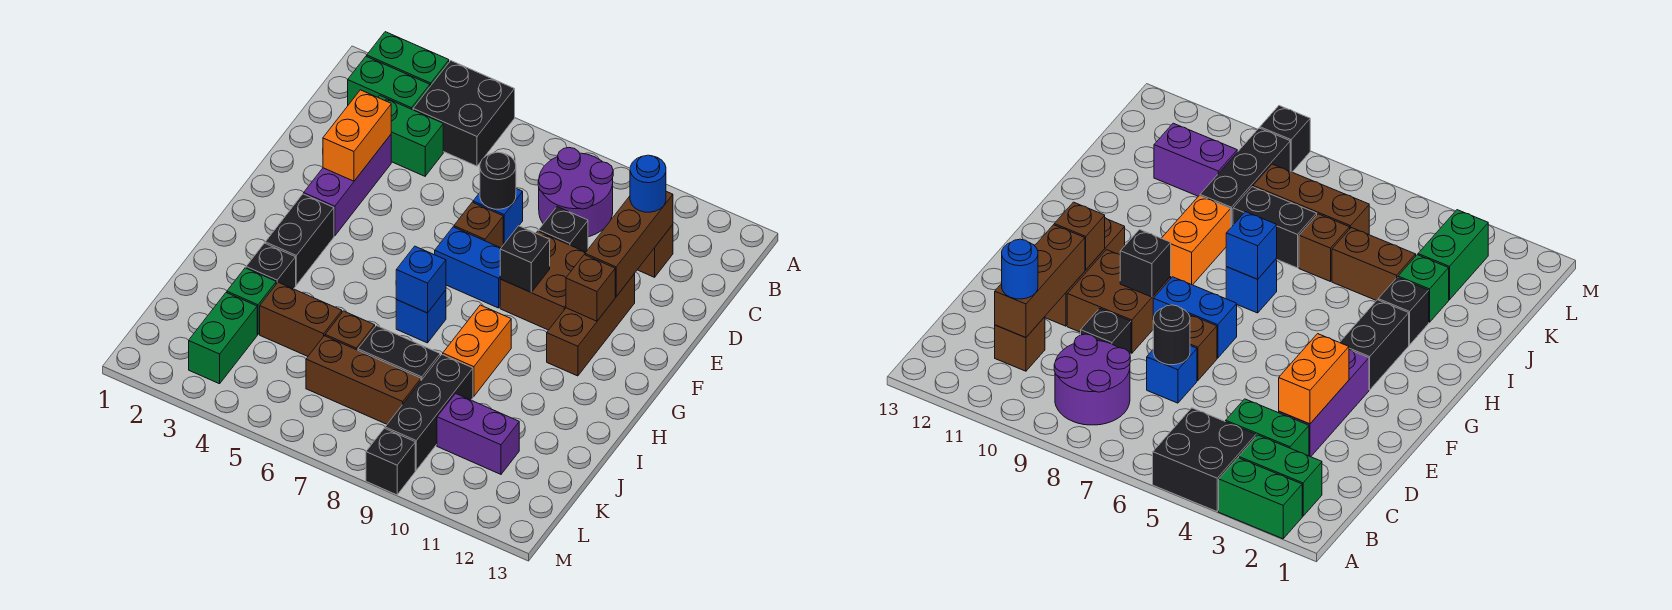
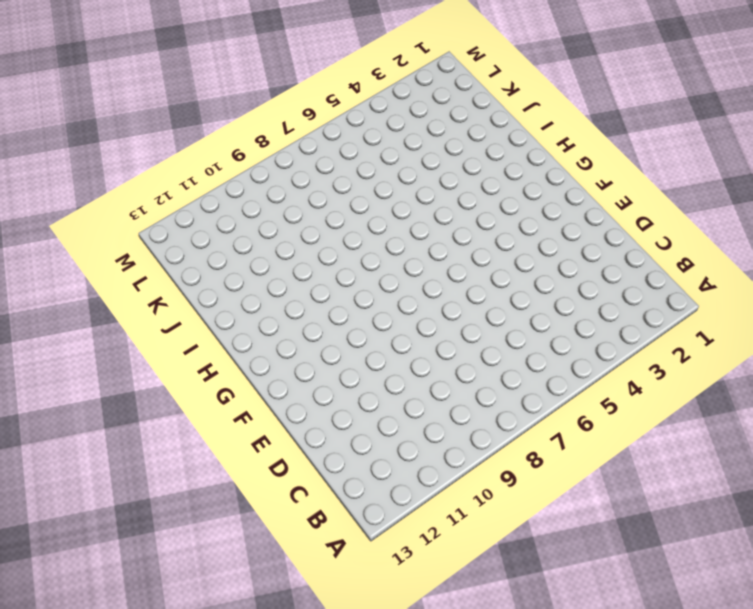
none -> green brick A2:A3 level 1
none -> black brick A4:B5 level 1
none -> green brick B2:B3 level 1
none -> purple round brick B8:C9 level 1

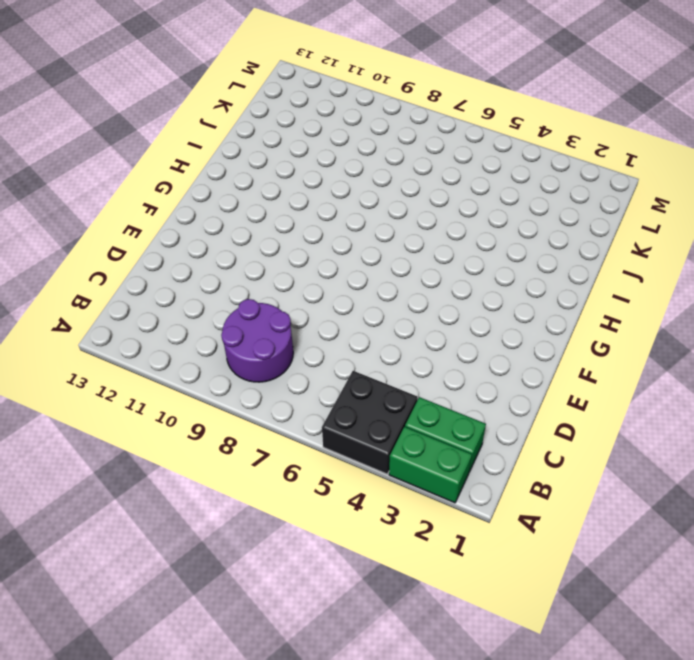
none -> green brick C3:C4 level 1
none -> brown brick C11 level 1
none -> purple brick D3:F3 level 1
none -> blue brick D7 level 1

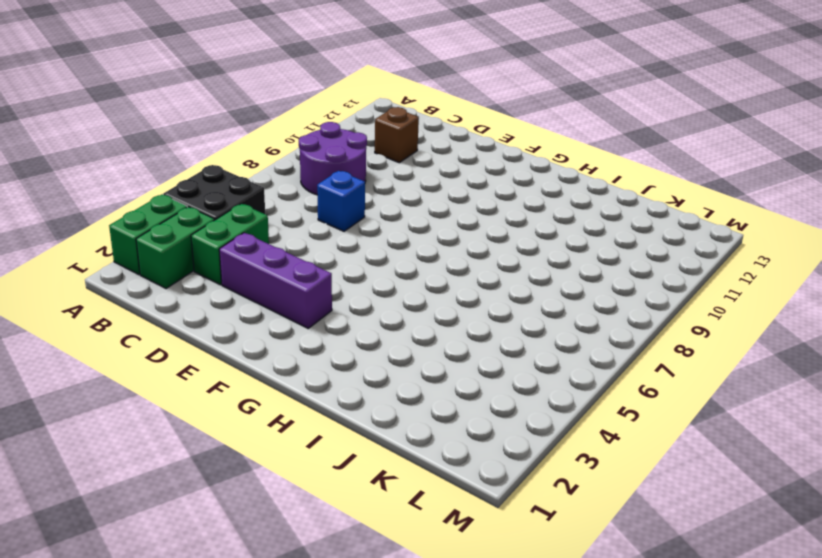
none -> black brick D9 level 1
none -> brown brick E7 level 1
none -> brown brick E9:F10 level 1
none -> brown brick E11:G11 level 1

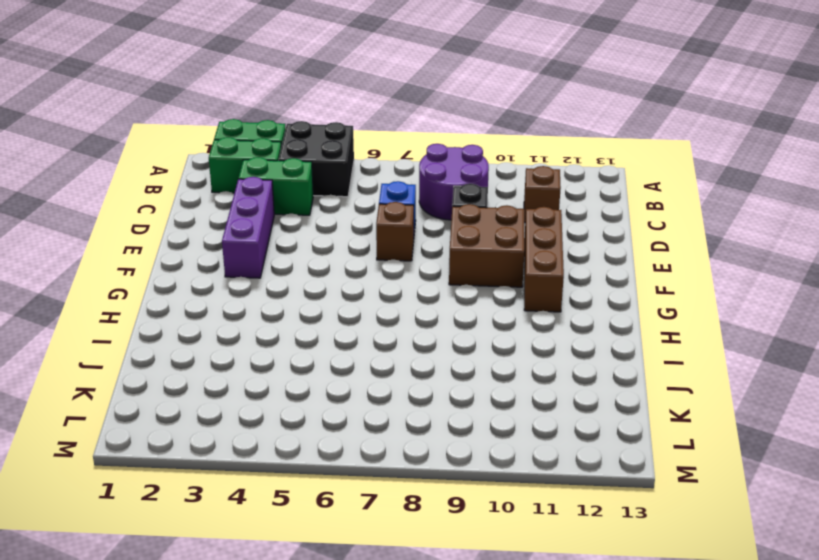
none -> blue brick F7:F8 level 1
none -> black brick G3:H3 level 1
none -> blue brick H7 level 1
none -> orange brick H9:I9 level 1

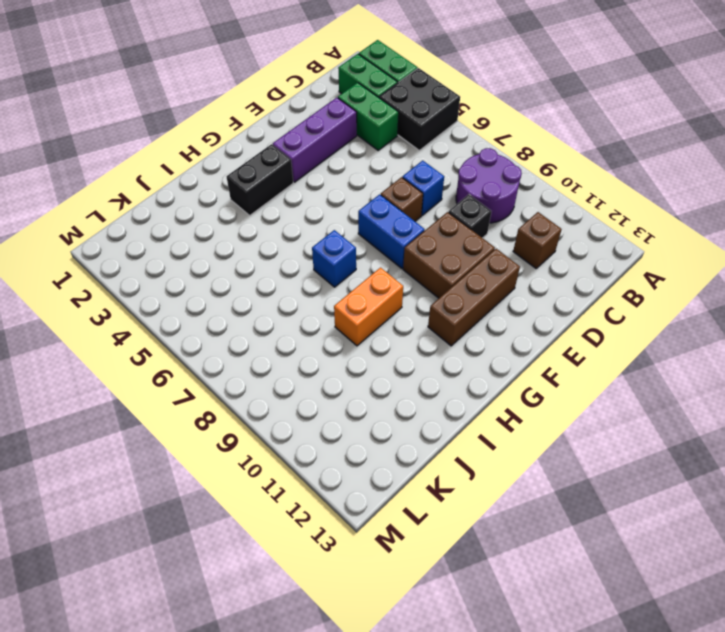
none -> black brick I3 level 1
none -> green brick J3 level 1
none -> brown brick J4:J5 level 1
none -> brown brick J6 level 1

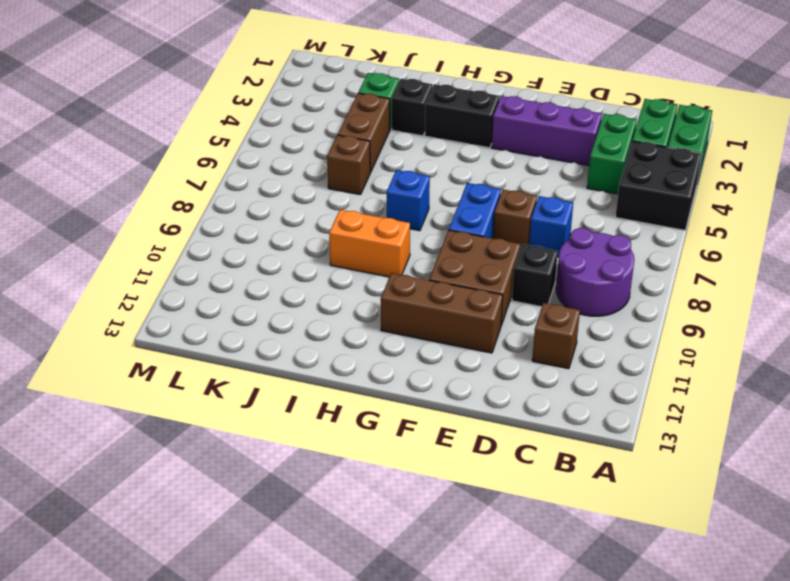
none -> black brick J7:J8 level 1
none -> black brick J9:L9 level 1
none -> green brick K3:L3 level 1
none -> brown brick K6:K8 level 1

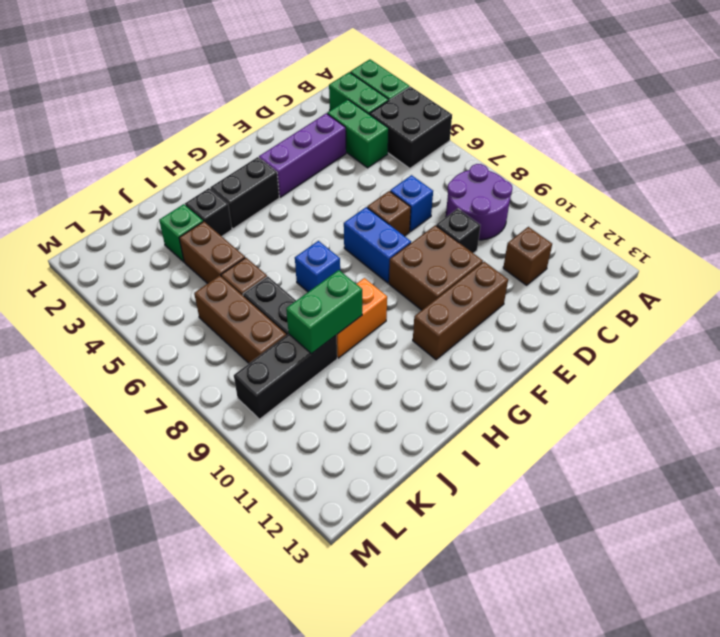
green brick I9:J9 level 2 -> green brick K3:L3 level 1
none -> purple brick K10:K11 level 1
none -> black brick M9 level 1
none -> brown brick C11:E11 level 2
none -> orange brick D3:E3 level 2

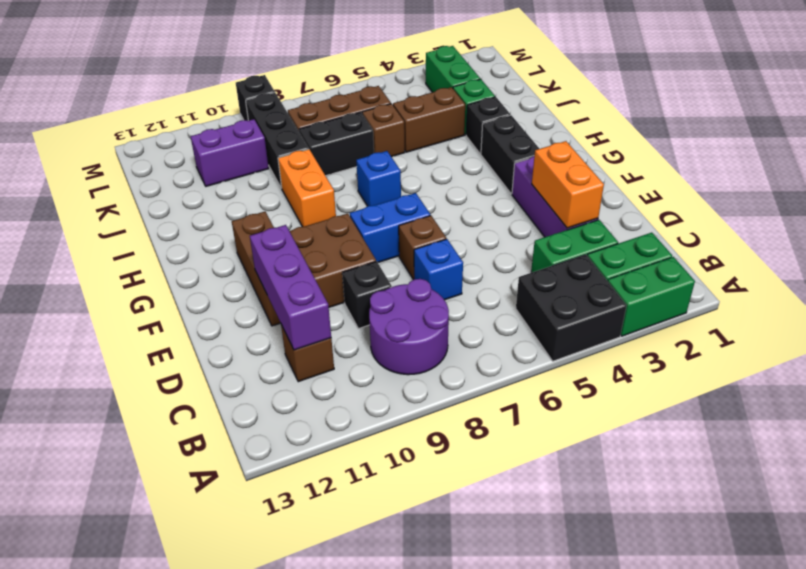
purple brick C11:E11 level 2 -> brown brick C11:E11 level 2
none -> black round brick D7 level 2
none -> black brick F9 level 2
none -> brown brick F11 level 2
none -> blue brick H7 level 2

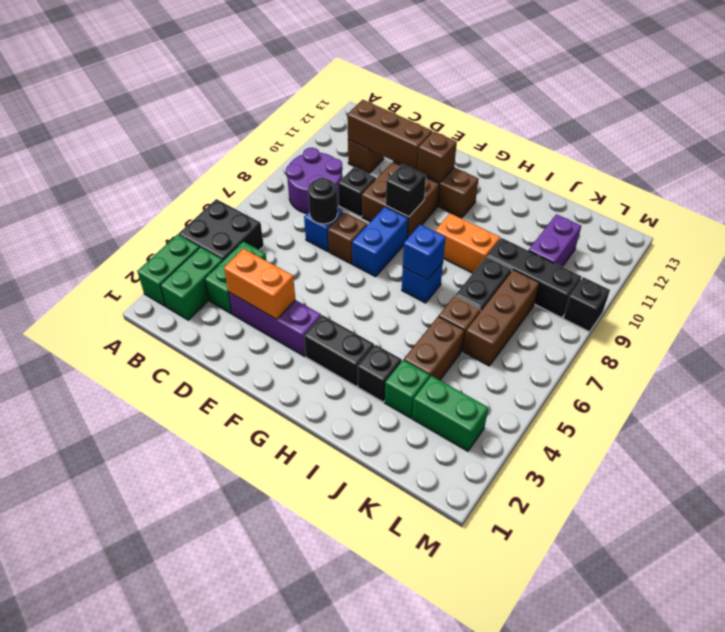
none -> blue round brick C11 level 3

